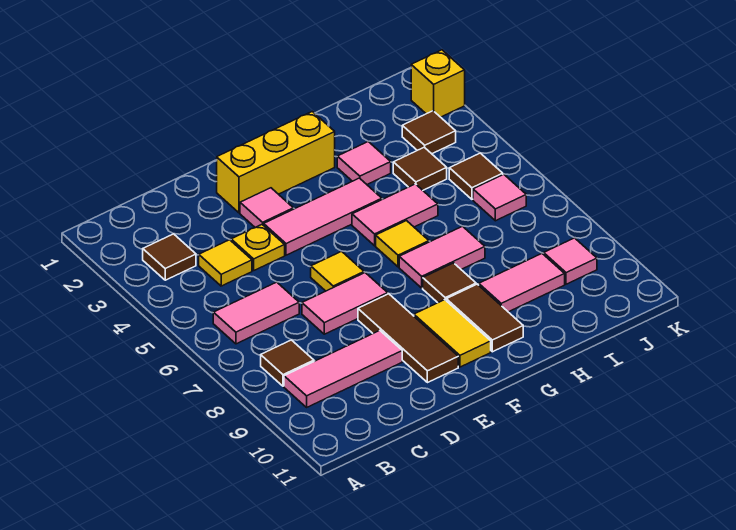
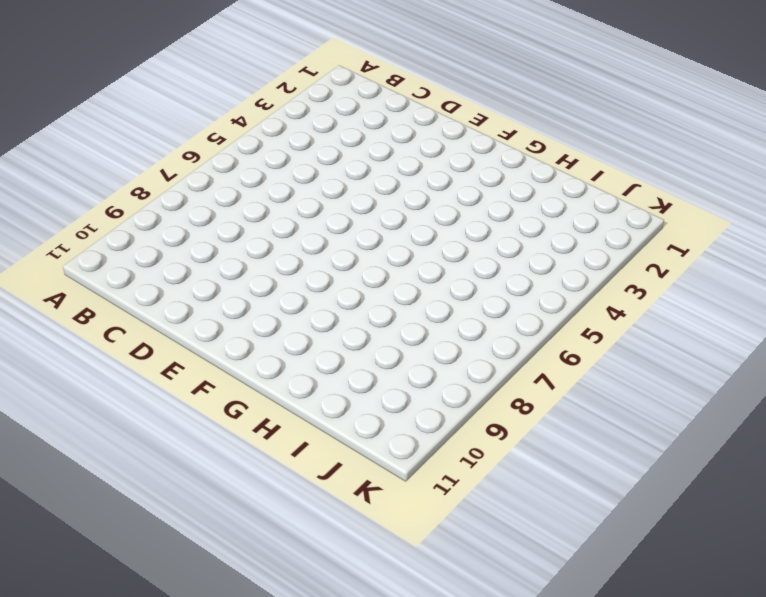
none -> brown tile B3 level 1
none -> pink tile B6:C6 level 1
none -> brown tile B8 level 1

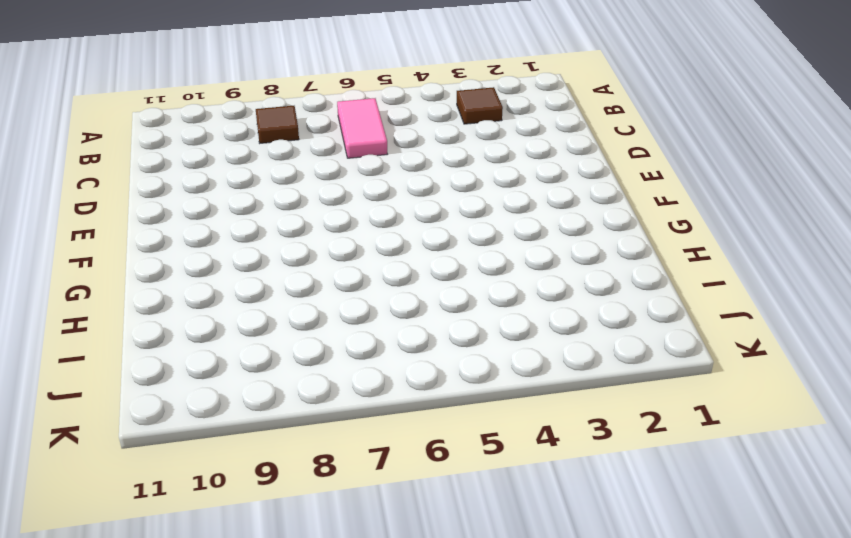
none -> pink tile B9:D9 level 1
none -> yellow tile C4 level 1
none -> yellow plate D4 level 1

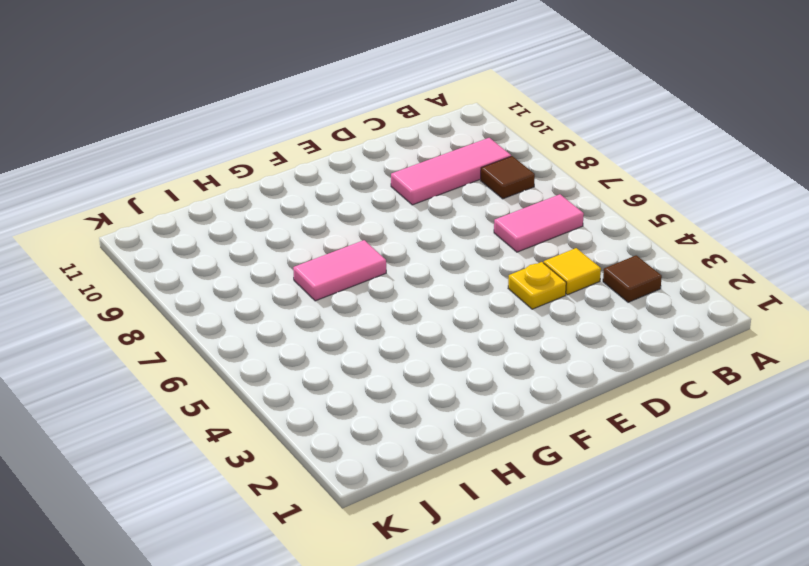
none -> pink tile D7:E7 level 1
none -> yellow brick E2:G2 level 1
none -> pink tile E3 level 1

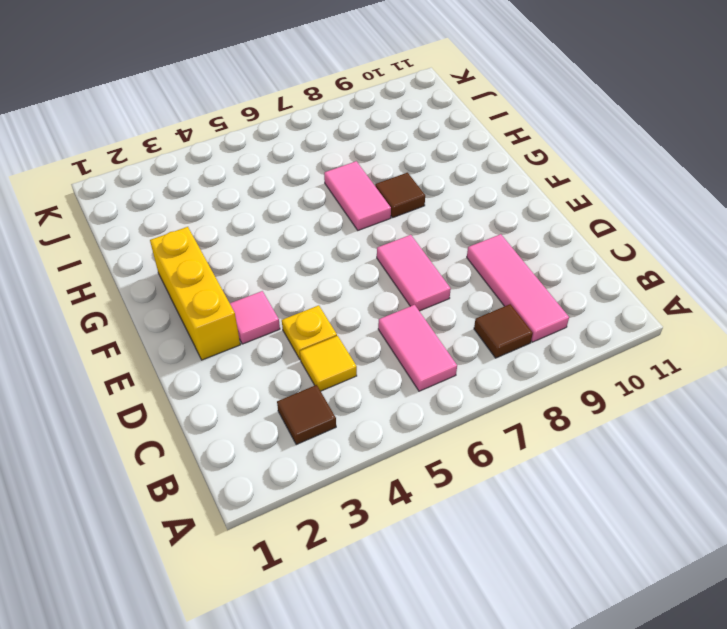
none -> pink tile E4:G4 level 1
none -> yellow tile E6 level 1
none -> brown tile E8:E10 level 1

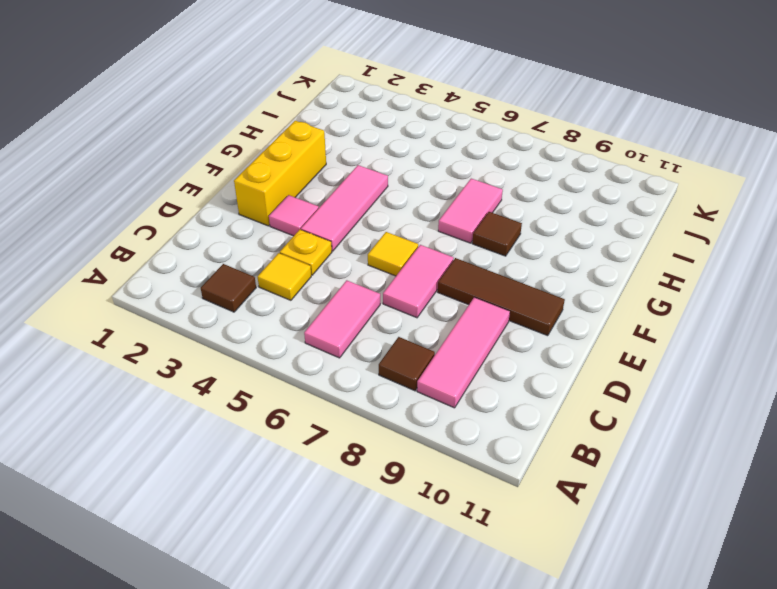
none -> yellow tile F9:F10 level 1
none -> pink tile G5:H5 level 1
none -> yellow tile G6 level 1

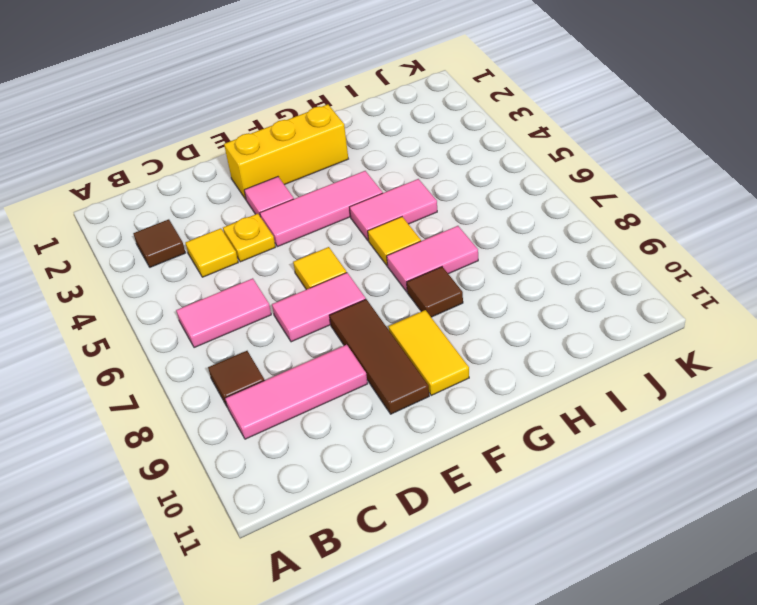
none -> brown tile G9:G10 level 1
none -> pink tile H3 level 1
none -> pink tile H9:I9 level 1

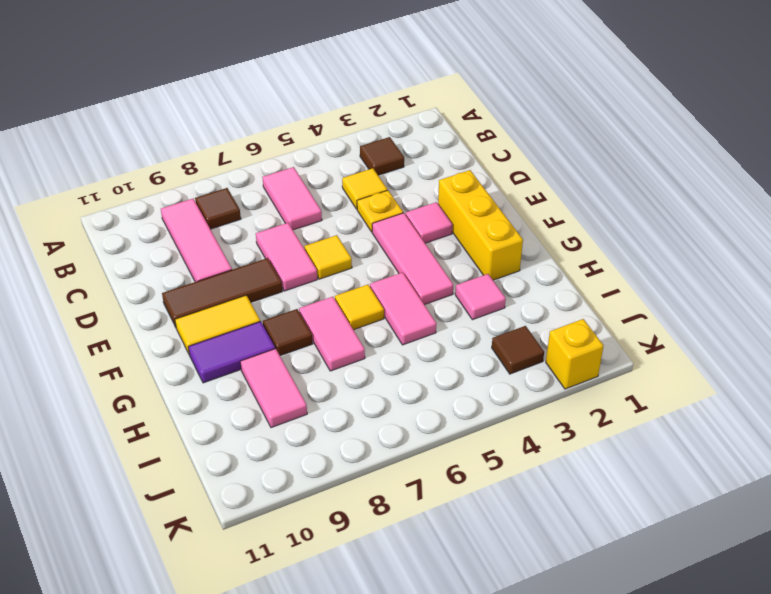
purple tile G9:G10 level 1 -> brown tile G9:G10 level 1
none -> brown tile I4 level 1
none -> brown tile J5 level 1
none -> pink tile J6 level 1

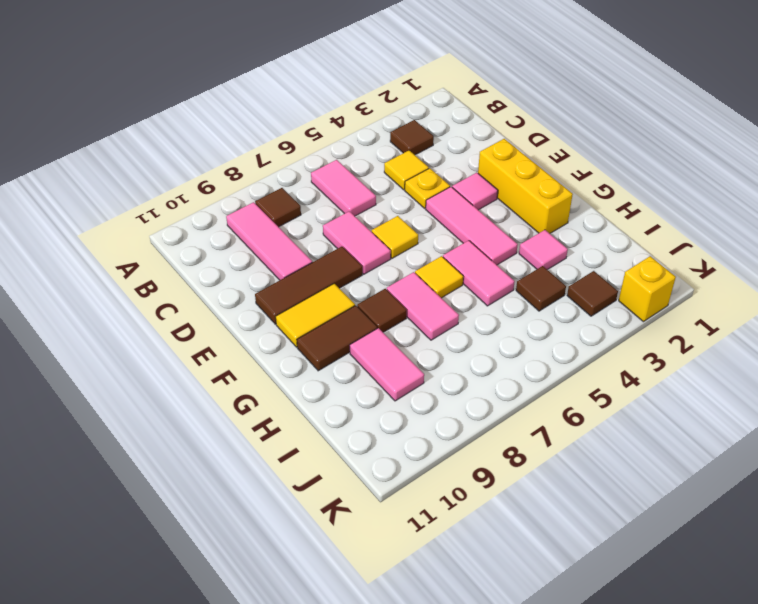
none -> brown tile J5 level 1
none -> pink tile J6 level 1
none -> pink tile J9 level 1

